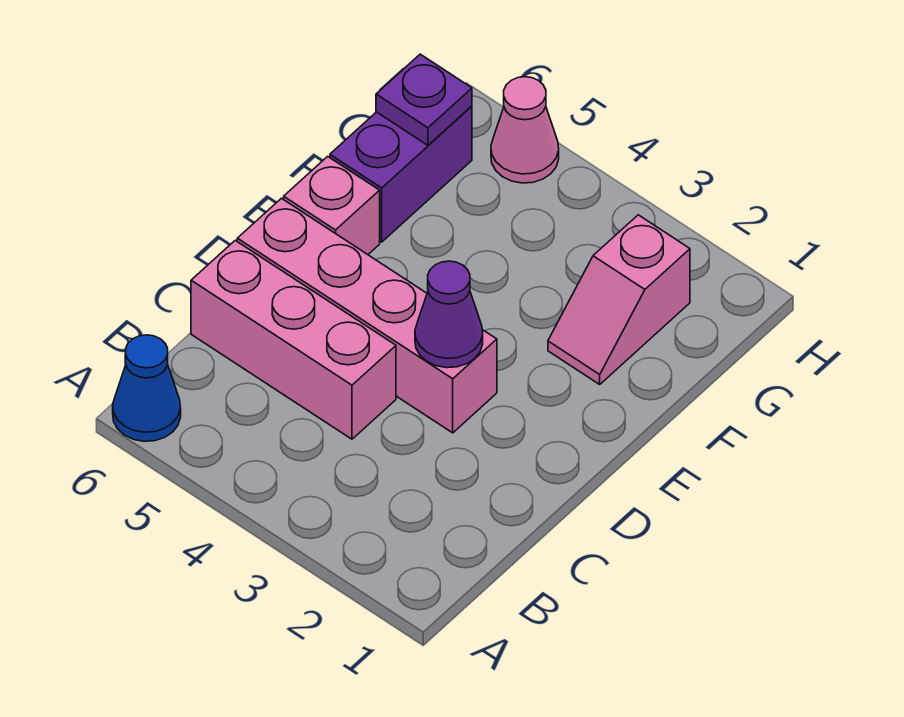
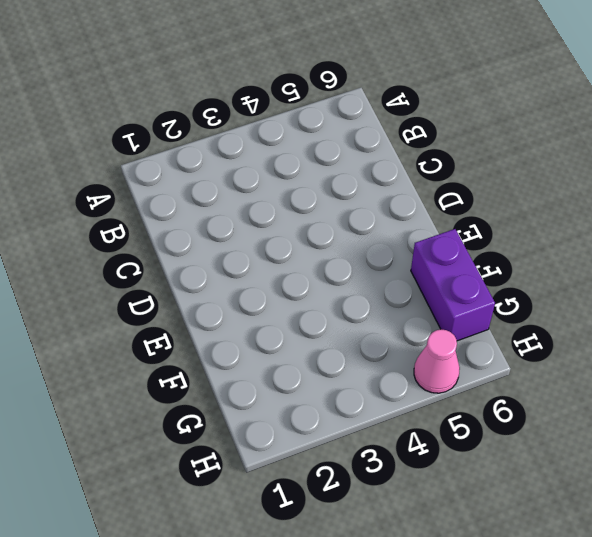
none -> blue cone A6 level 1
none -> pink brick C4:C6 level 1

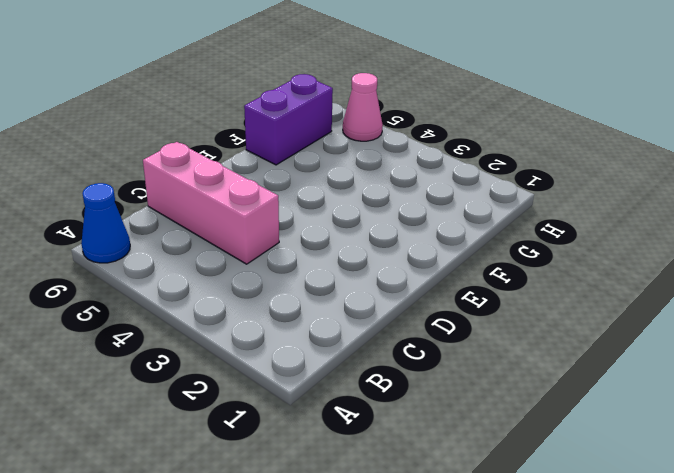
none -> pink brick D3:D6 level 1
none -> pink brick E6 level 1

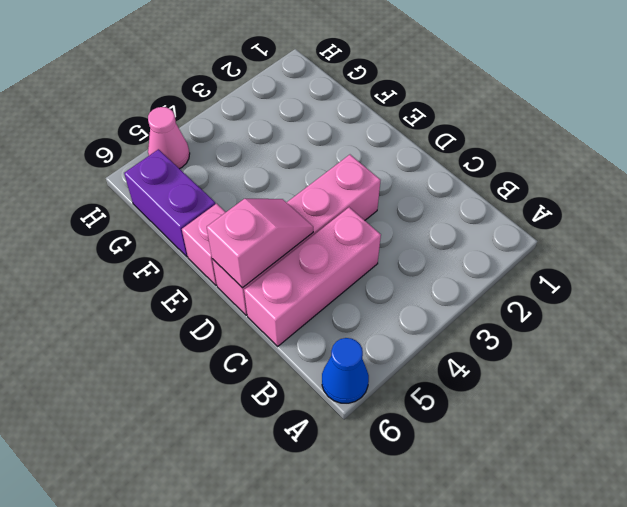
pink slope D5:D6 level 2 top 6 -> pink slope F2:G2 level 1 top G
none -> purple cone D3 level 2
none -> purple plate G6 level 2

